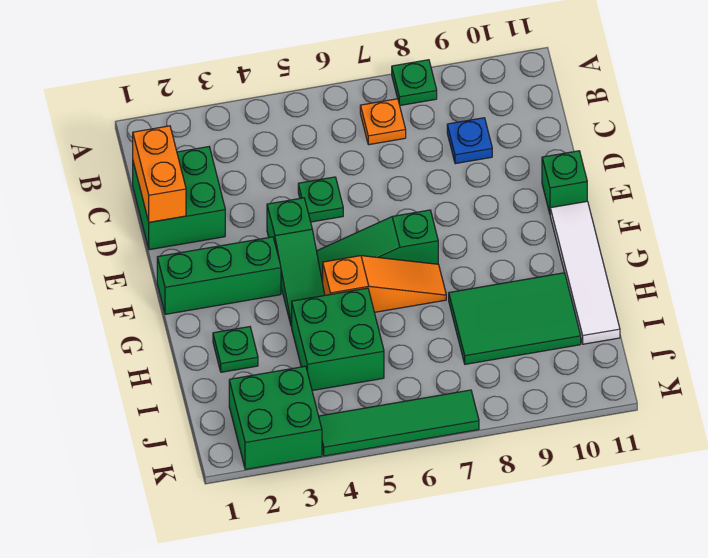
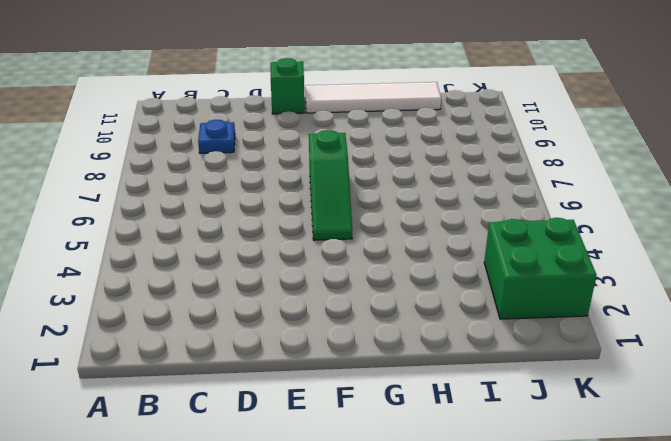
none -> green plate A8 level 1
none -> orange plate B7 level 1
none -> green brick C1:D2 level 1

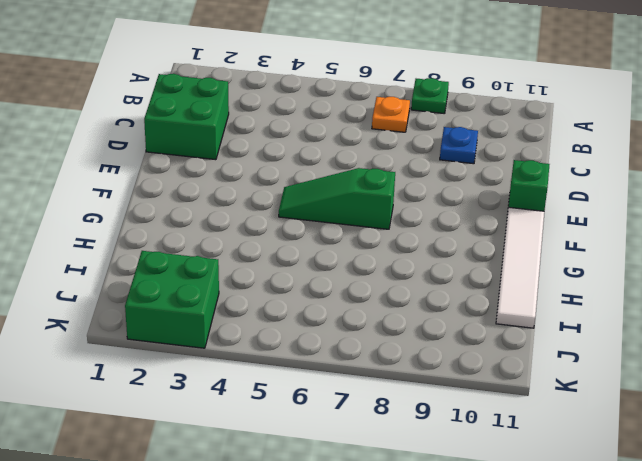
none -> green plate D5 level 1
none -> green slope E4:G4 level 1 top E
none -> green brick F1:F3 level 1

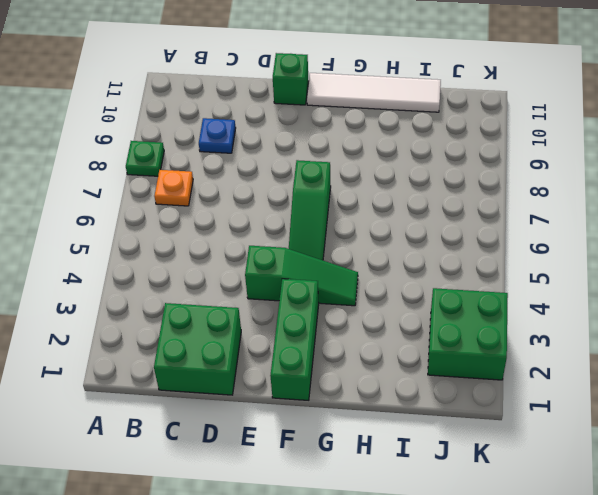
none -> green plate D5 level 1
none -> orange slope G5:G7 level 1 top 5
none -> green plate H2 level 1

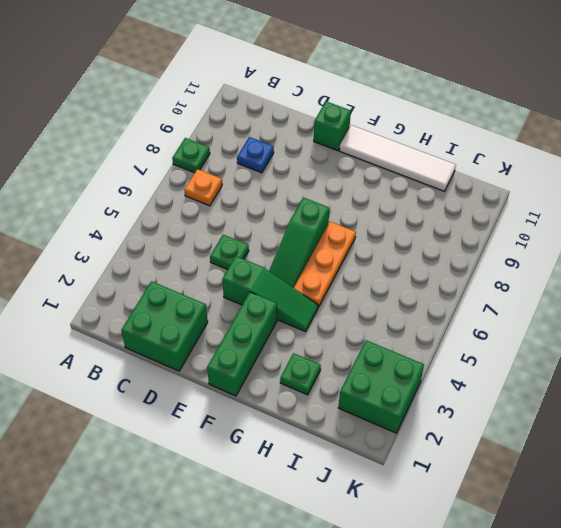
orange plate G5:G7 level 1 -> orange slope G5:G7 level 1 top 5
none -> green brick H4:I5 level 1
none -> green tile H8:I10 level 1
none -> green tile K4:K7 level 1

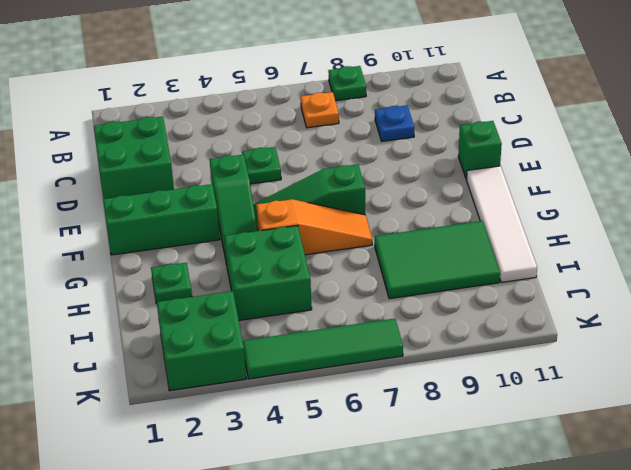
none -> orange brick C1:D1 level 2

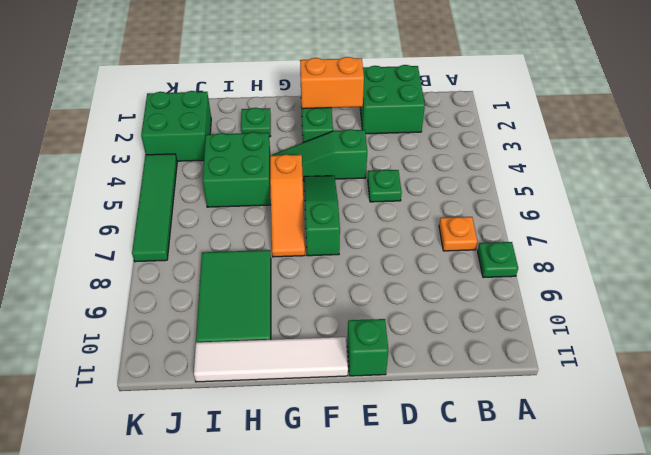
orange brick E2:F2 level 2 -> orange brick C1:D1 level 2
none -> blue plate C9 level 1

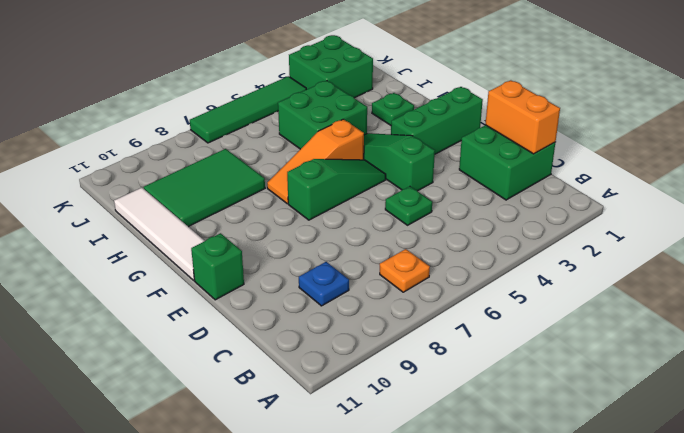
none -> green plate A8 level 1

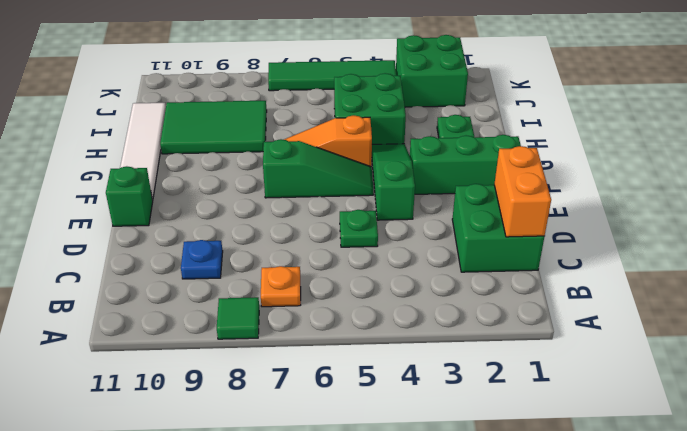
green tile A8 level 1 -> green plate A8 level 1

